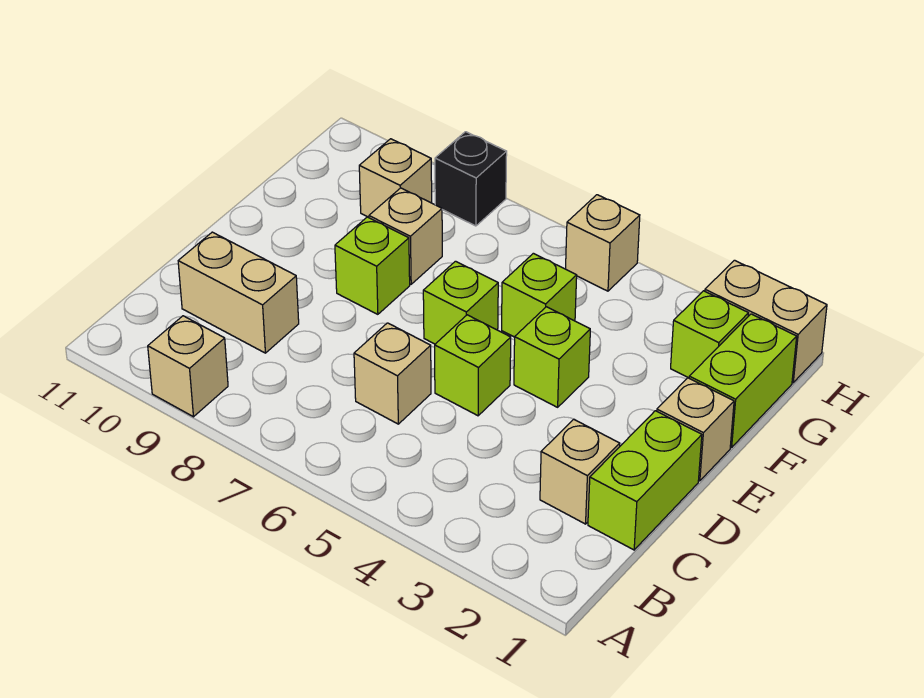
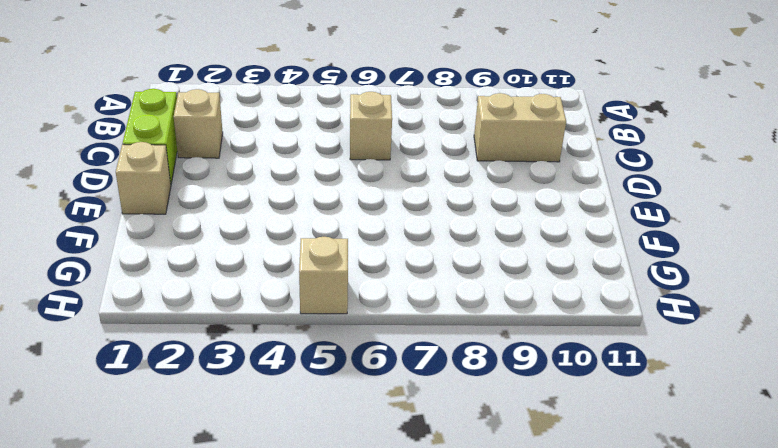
none -> tan brick A9 level 1
none -> lime brick D5 level 1
none -> lime brick E4 level 1

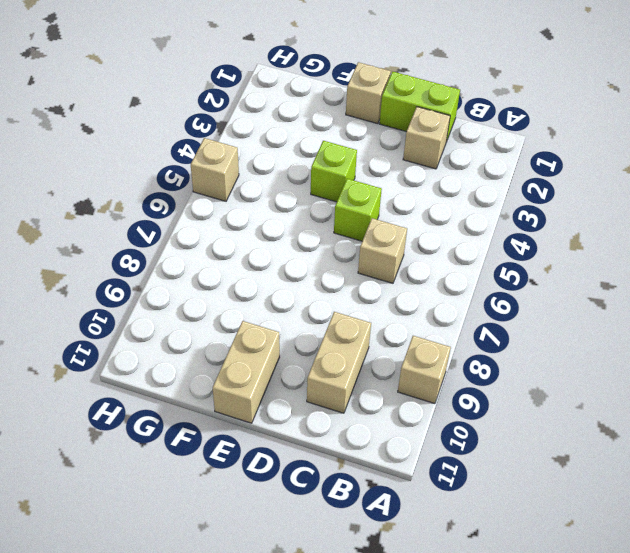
tan brick E10:E11 level 1 -> tan brick H1:H2 level 1
none -> lime brick E6 level 1
none -> lime brick E8 level 1
none -> lime brick F1:G1 level 1

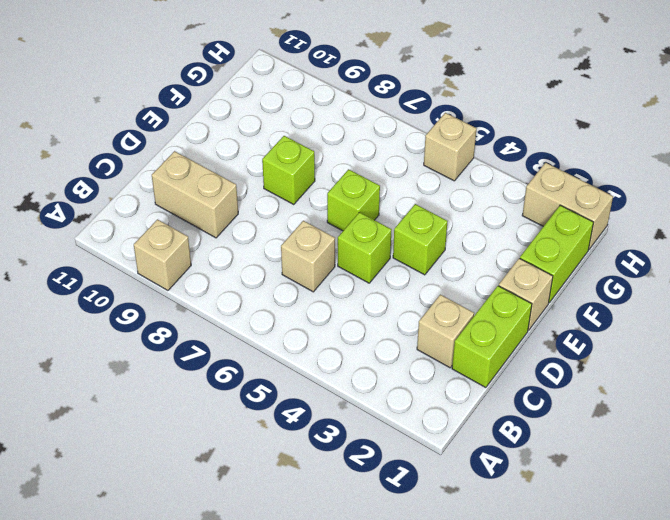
none -> lime brick F5 level 1
none -> tan brick F8 level 1
none -> lime brick G2 level 1

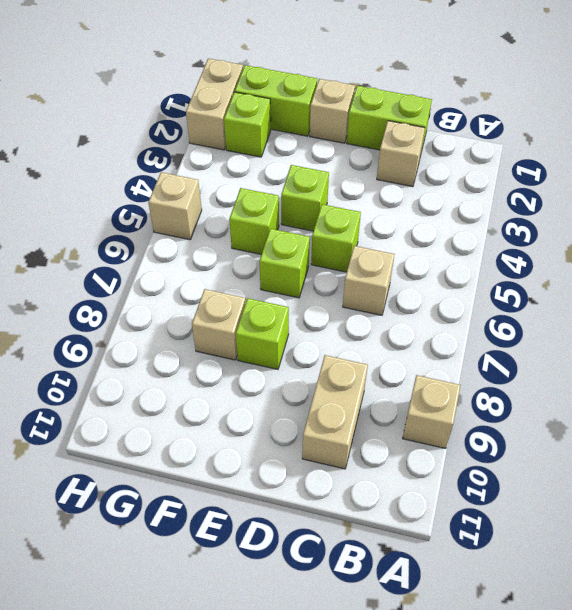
none -> tan brick G9 level 1
none -> black brick H8 level 1

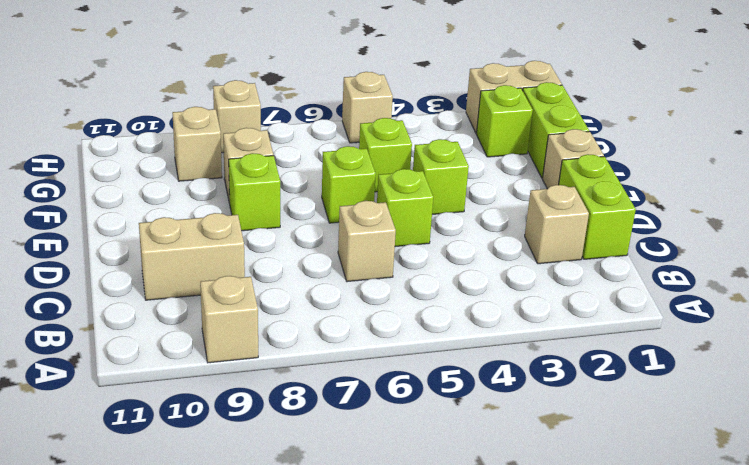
tan brick H8 level 1 -> black brick H8 level 1

